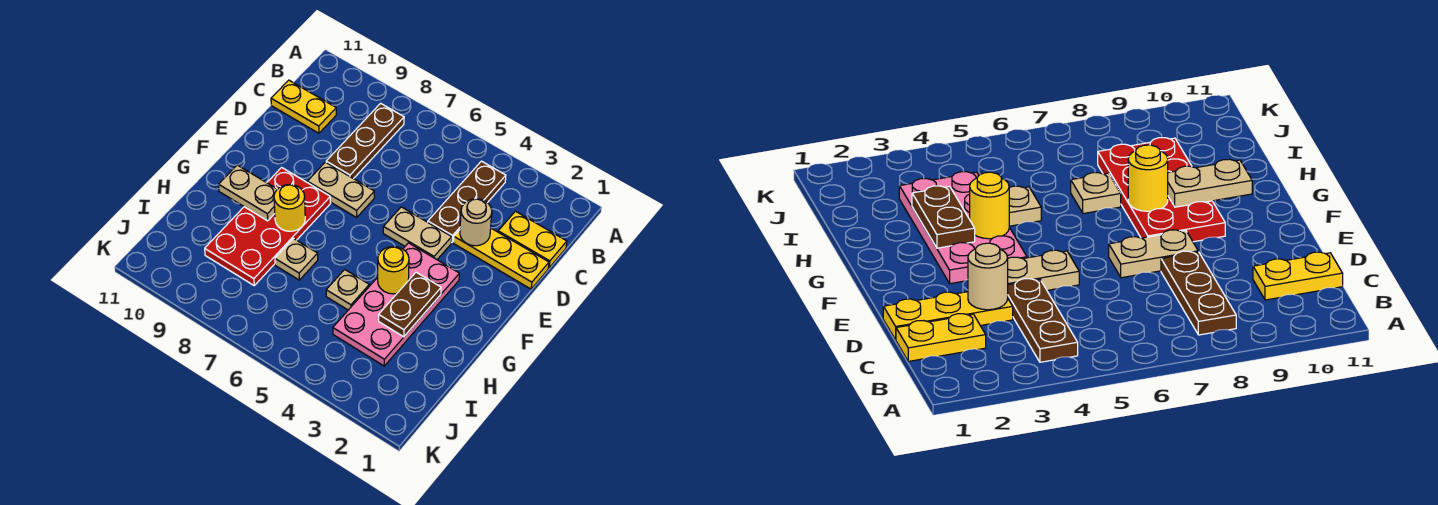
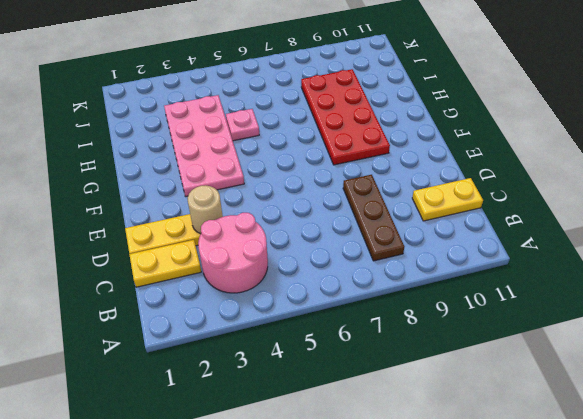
pink round brick B3:C4 level 1 -> brown plate B4:D4 level 1
pink plate H5 level 1 -> tan plate H5 level 1
none -> tan plate E4:E5 level 1
none -> tan plate E7:E8 level 1
none -> tan plate H7 level 1

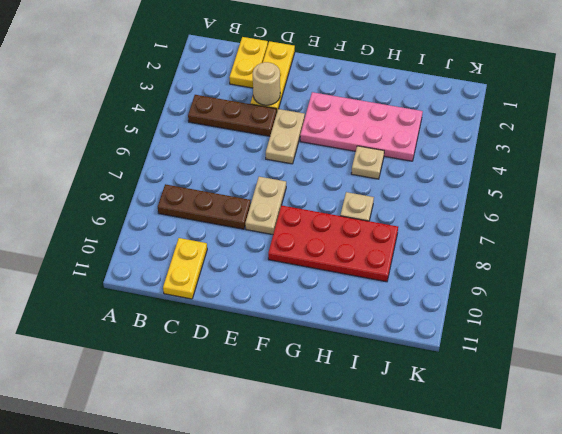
none -> brown plate G3:H3 level 2
none -> yellow round brick G4 level 2
none -> yellow round brick G8 level 2

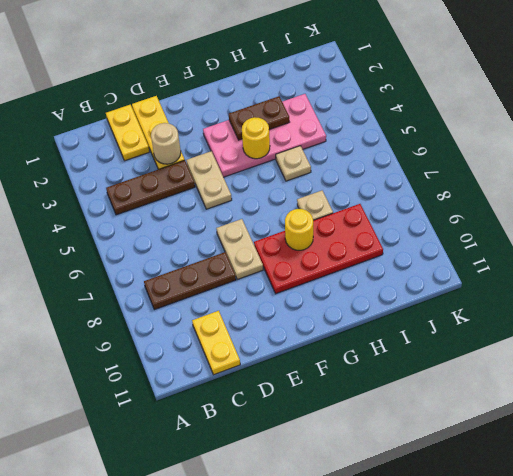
none -> tan plate G9:G10 level 2

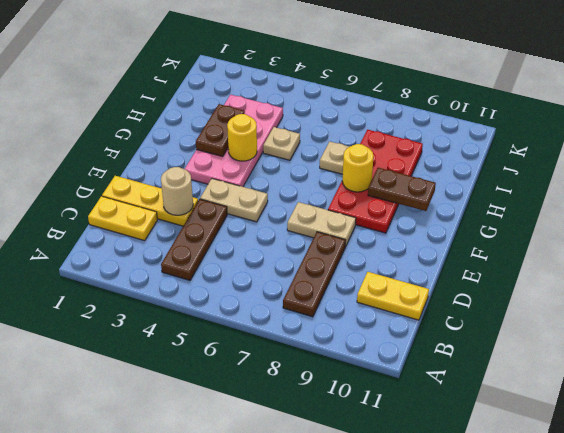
brown plate G9:G10 level 2 -> tan plate G9:G10 level 2

